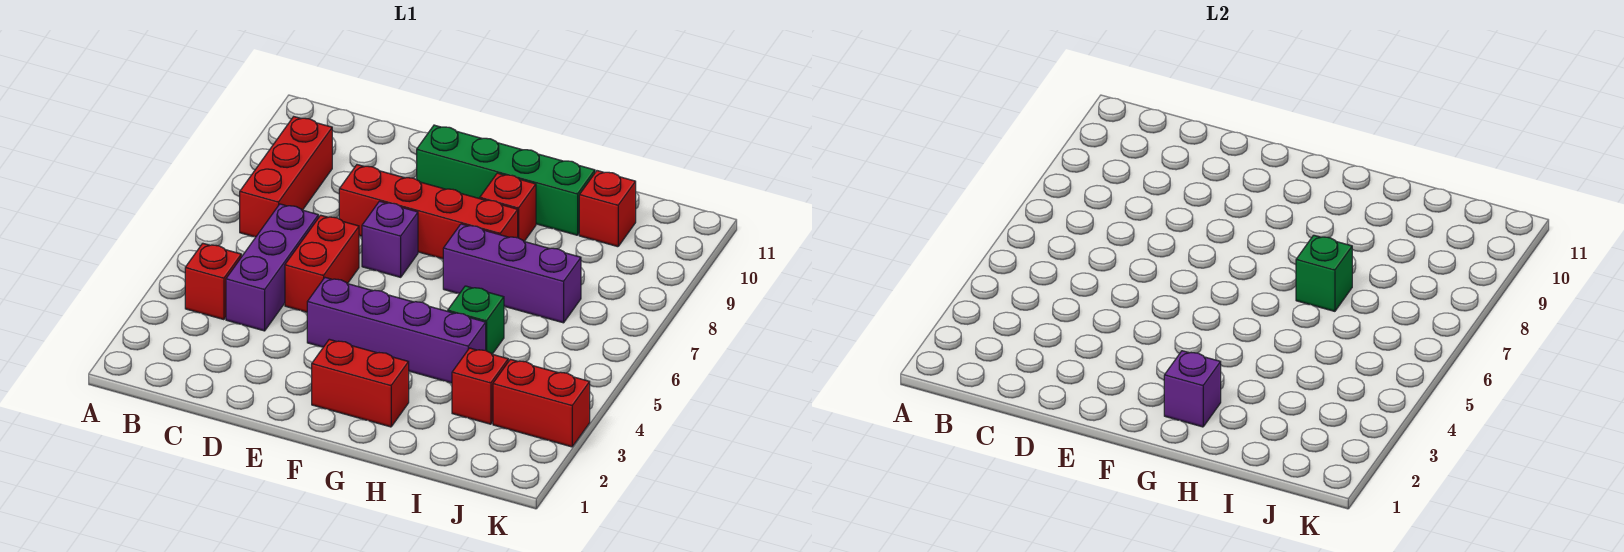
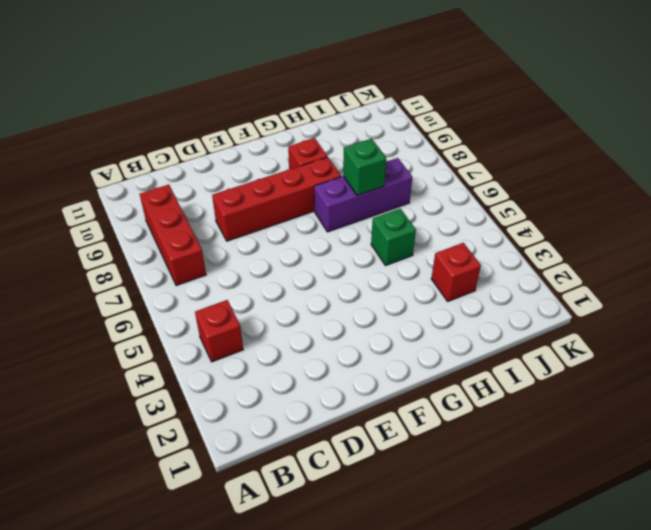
none -> purple brick C4:C6 level 1
none -> red brick D5:D6 level 1
none -> purple brick E4:H4 level 1

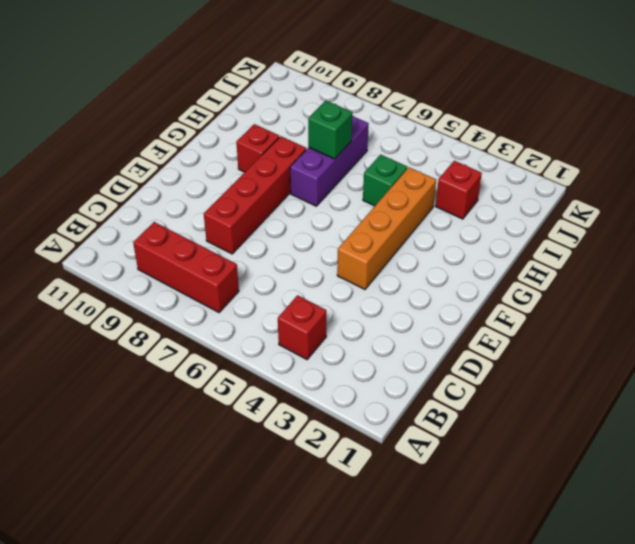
orange brick E4:H4 level 1 -> purple brick E4:H4 level 1
none -> purple brick C4:C6 level 1
none -> red brick D5:D6 level 1
none -> purple brick E7 level 1

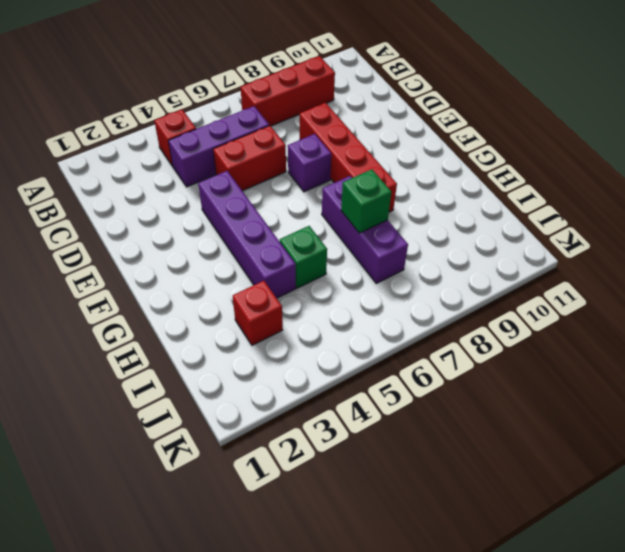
none -> green brick E10:H10 level 1
none -> red brick F2:G2 level 1
none -> red brick G9 level 1

